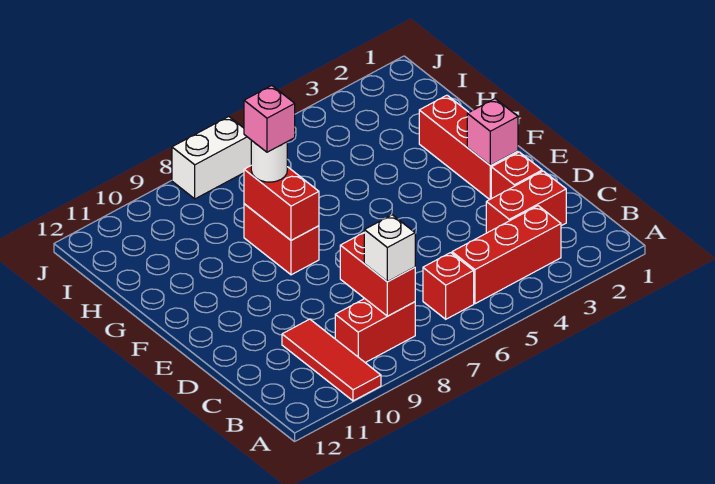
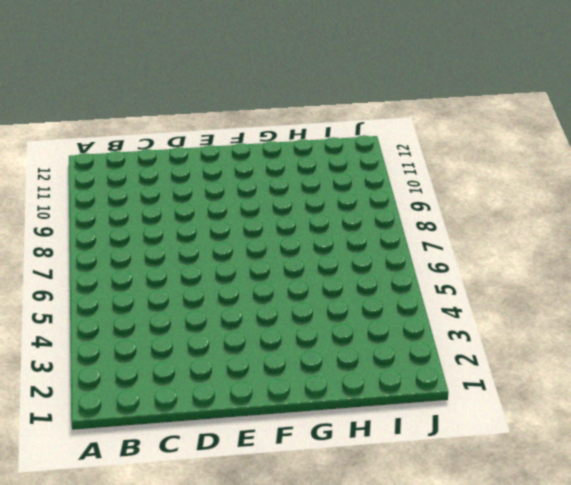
none -> red tile A10:C10 level 1
none -> red brick B3:B5 level 1
none -> red brick B6 level 1

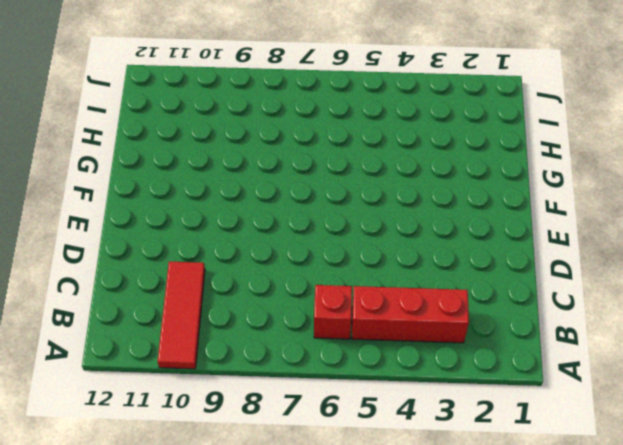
none -> red brick B8:B9 level 1
none -> red brick C2:C3 level 1
none -> red brick D2 level 1

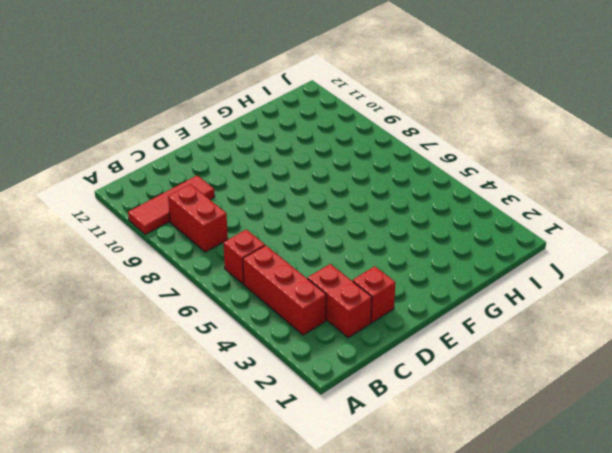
none -> red brick E2:G2 level 1
none -> red brick F8:G8 level 1
none -> white brick J7:J8 level 1

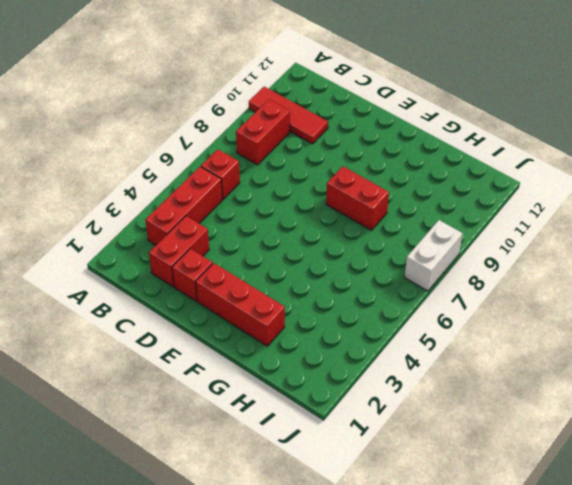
none -> red brick B8:C8 level 2
none -> pink brick E2 level 2
none -> red brick F8:G8 level 2

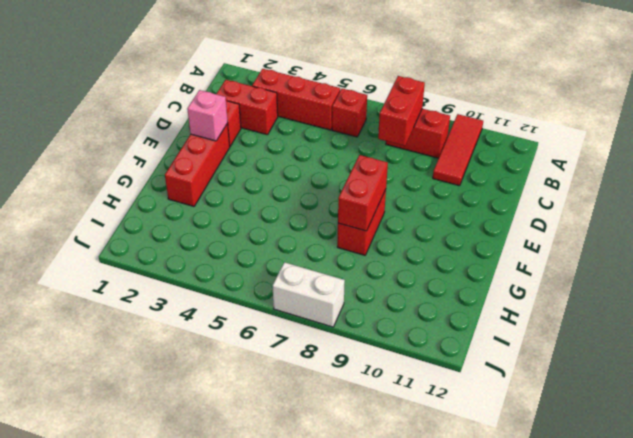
none -> white brick B8 level 3
none -> white round brick G8 level 3
none -> pink brick G8 level 4

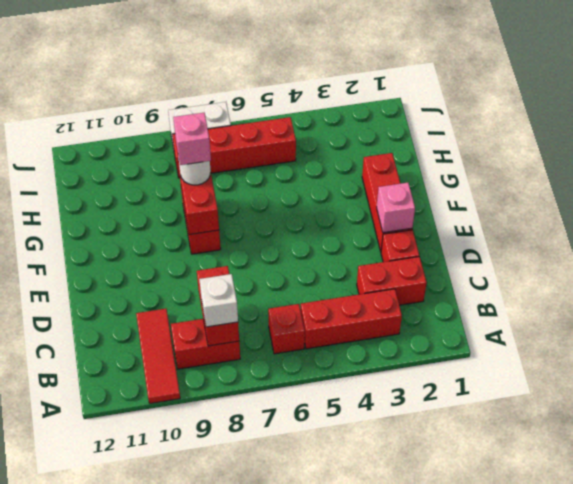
red brick I5:I8 level 1 -> none

